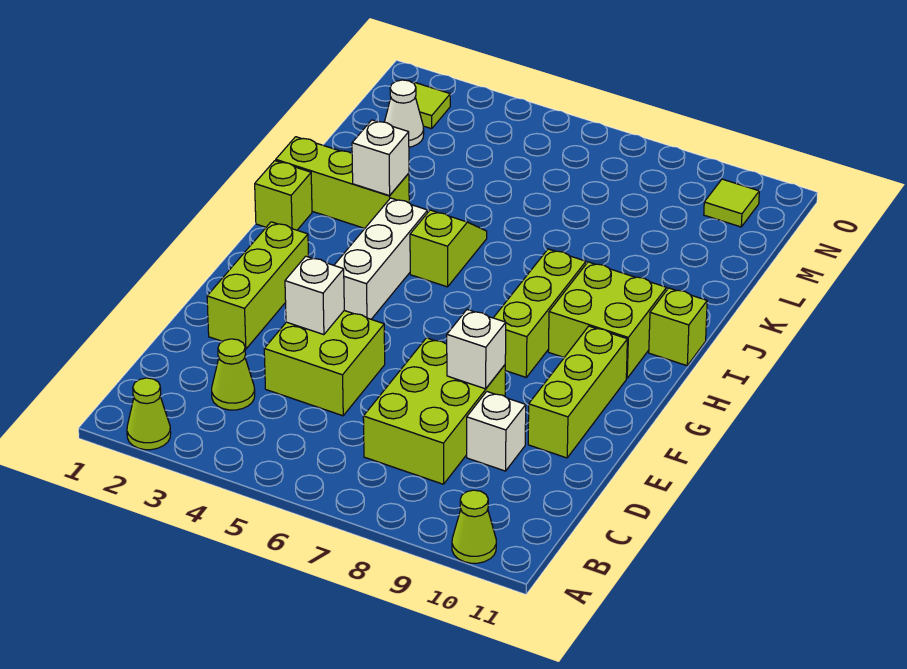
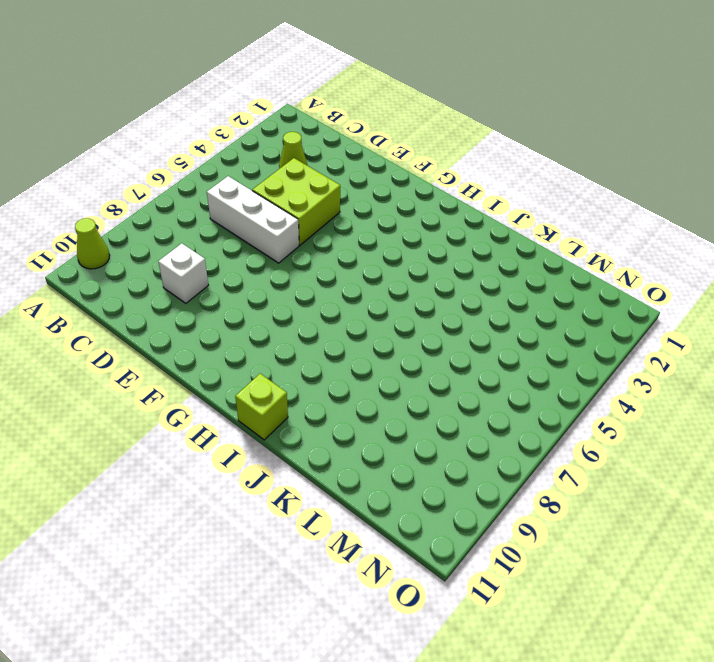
white brick C6:E6 level 1 -> white brick G4:I4 level 1
none -> lime cone A2 level 1
none -> lime brick C7:E8 level 1
none -> lime brick E2:G2 level 1

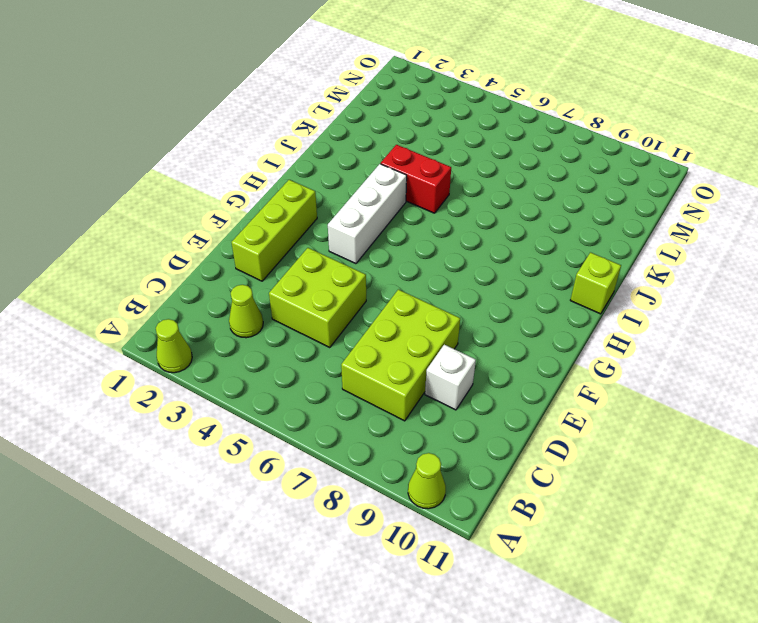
red brick J4:J5 level 1 -> lime slope I5:J5 level 1 top I
none -> lime brick E10:G10 level 1
none -> lime brick G8:I8 level 1
none -> lime brick H9:I10 level 1

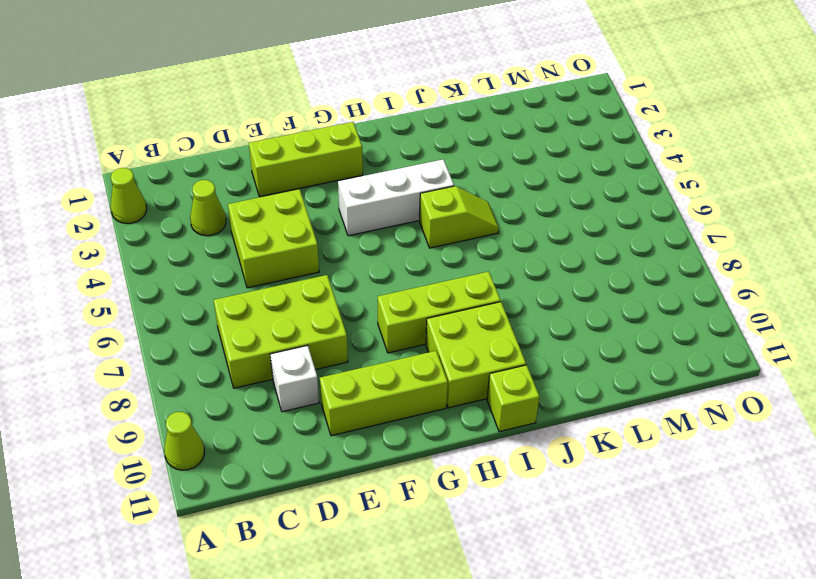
none -> lime brick I1 level 1
none -> lime brick J1:J3 level 1
none -> white cone M2 level 1

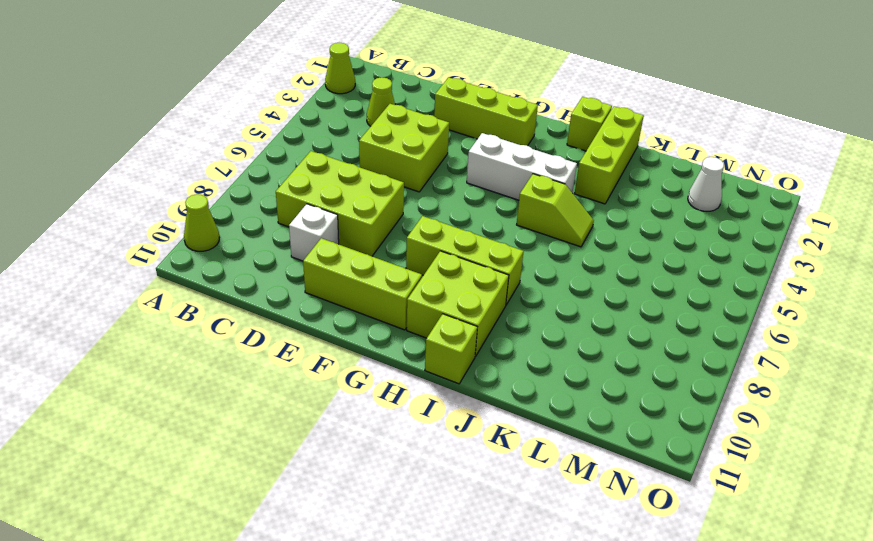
none -> lime tile N2 level 1
none -> lime tile N10 level 1
none -> white brick E4 level 2

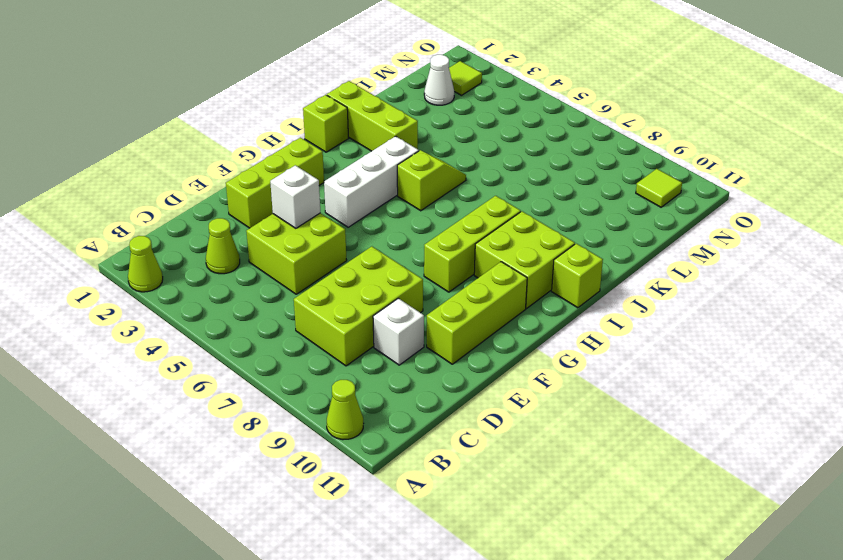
none -> white brick E8 level 2
none -> white brick J3 level 2

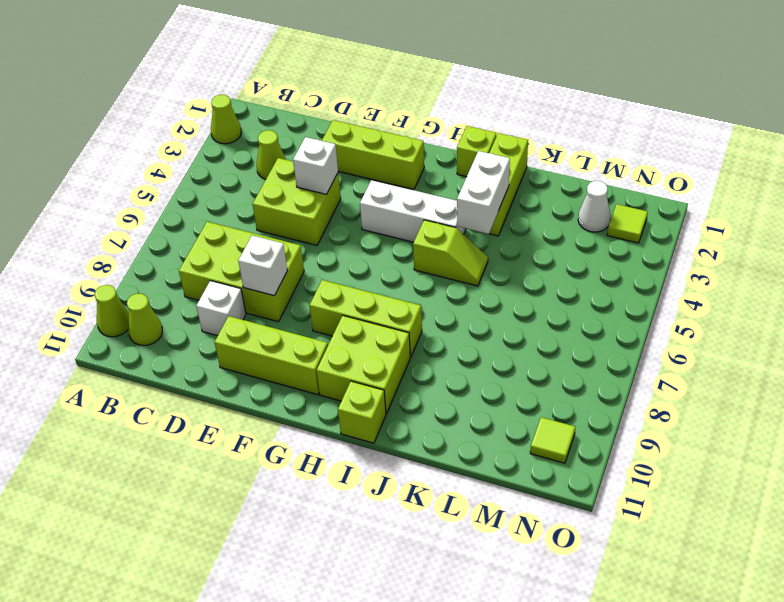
lime cone B10 level 1 -> none
white brick J3:J4 level 2 -> white brick J3 level 2

